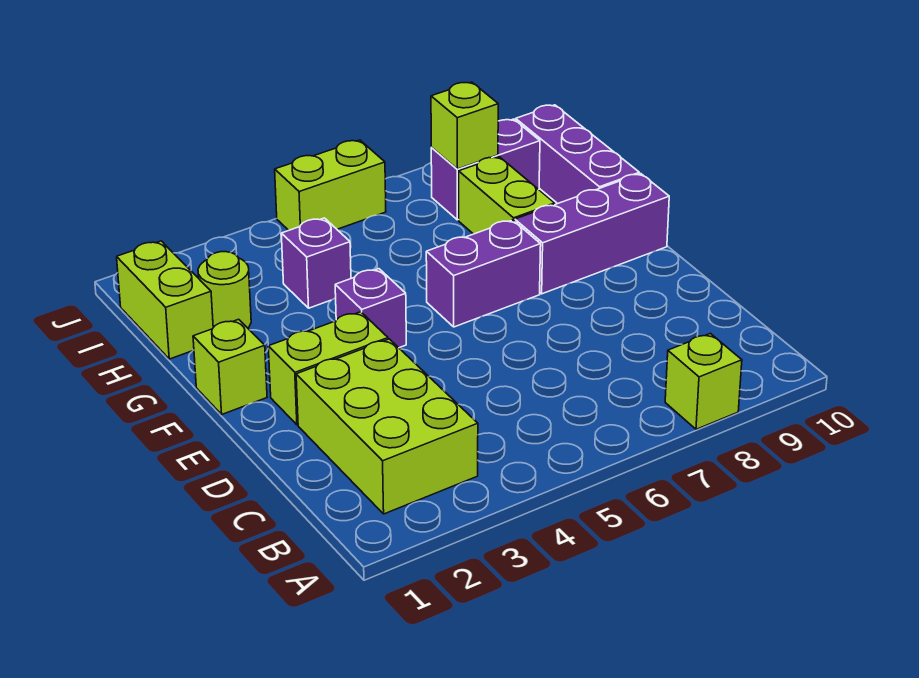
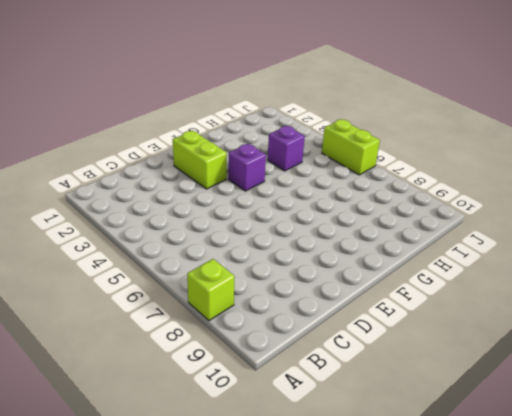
none -> lime brick B2:D3 level 1
none -> lime brick F1 level 1
none -> purple brick F6:F7 level 1

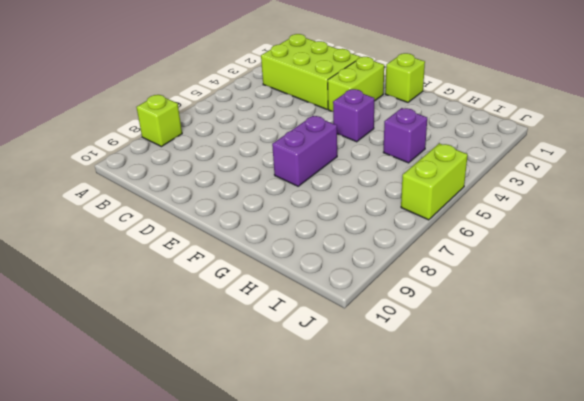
none -> purple brick F8:F10 level 1
none -> lime brick G8:H8 level 1
none -> purple brick G10:I10 level 1

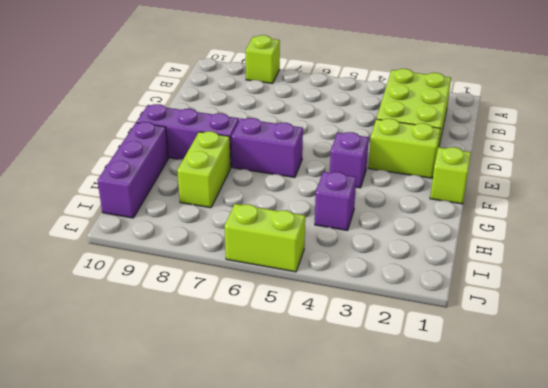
none -> lime brick H1:I1 level 1
none -> lime round brick H2 level 1
none -> purple brick I8:I9 level 1

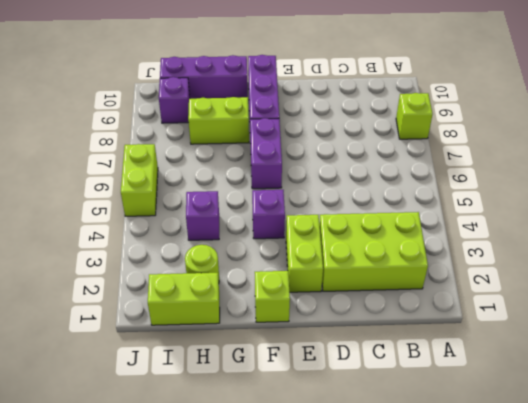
purple brick I9 level 1 -> purple brick I8:I9 level 1
none -> lime brick I8 level 2

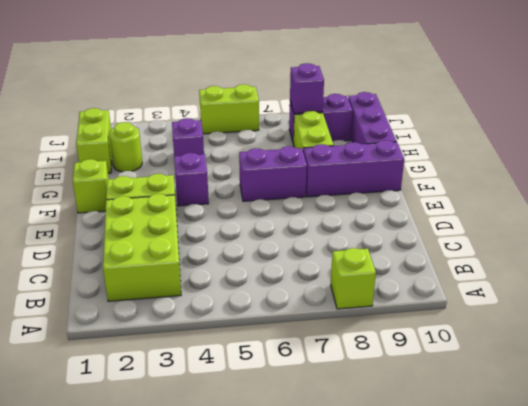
purple brick I8 level 2 -> lime brick I8 level 2

